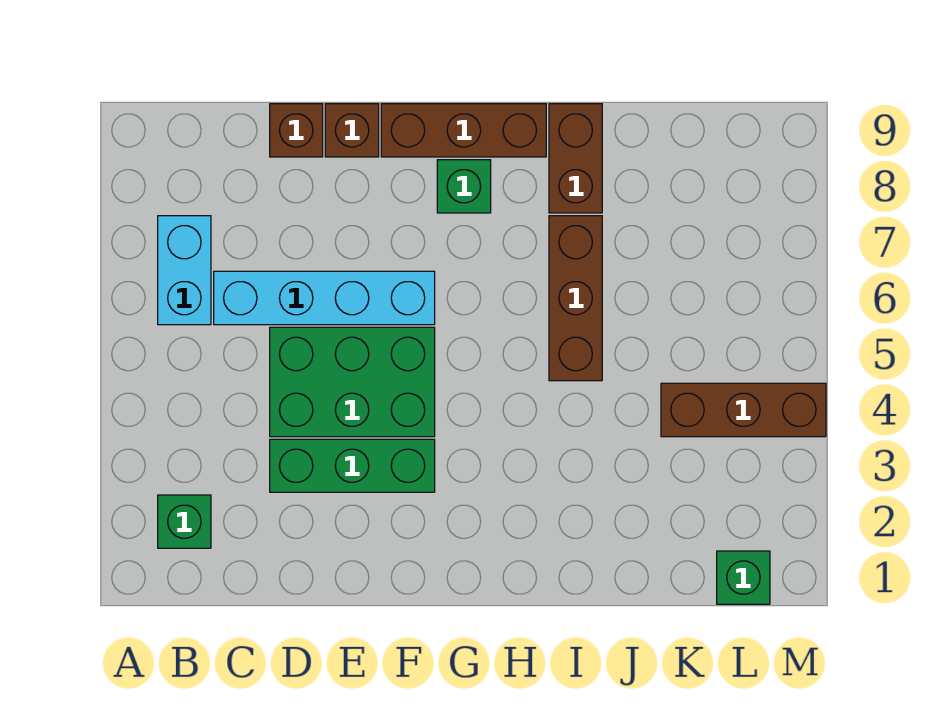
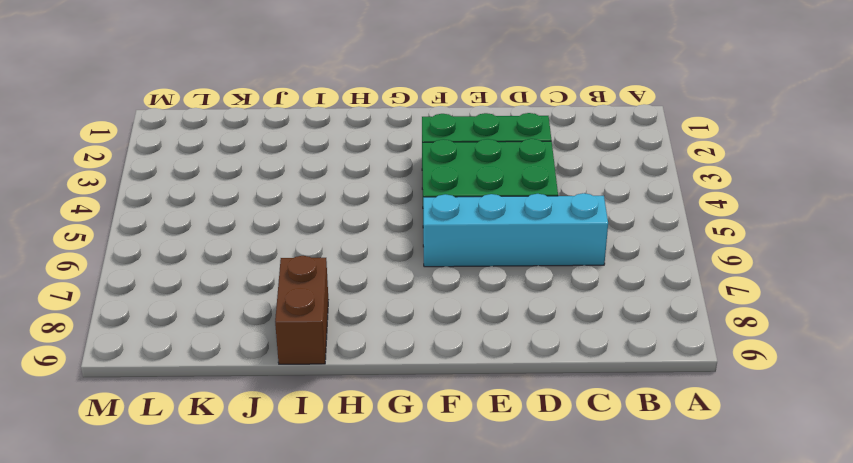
none -> green brick B2 level 1
none -> cyan brick B6:B7 level 1
none -> brown brick D9 level 1

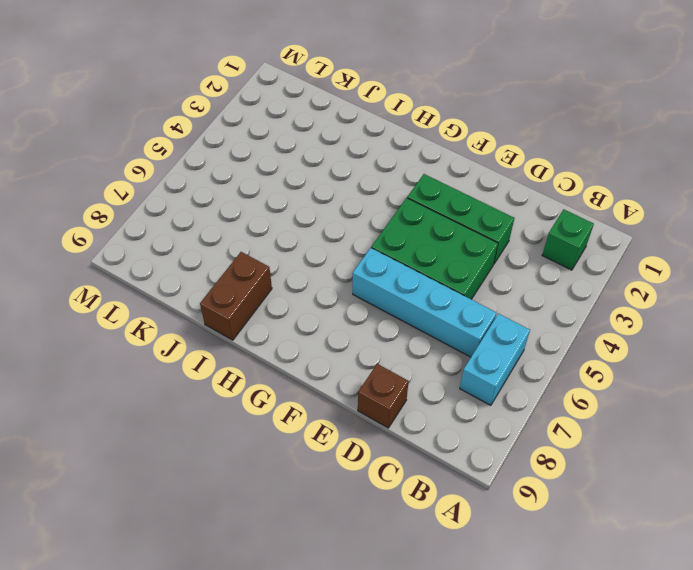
none -> brown brick E9 level 1
none -> brown brick F9:H9 level 1
none -> green brick G8 level 1

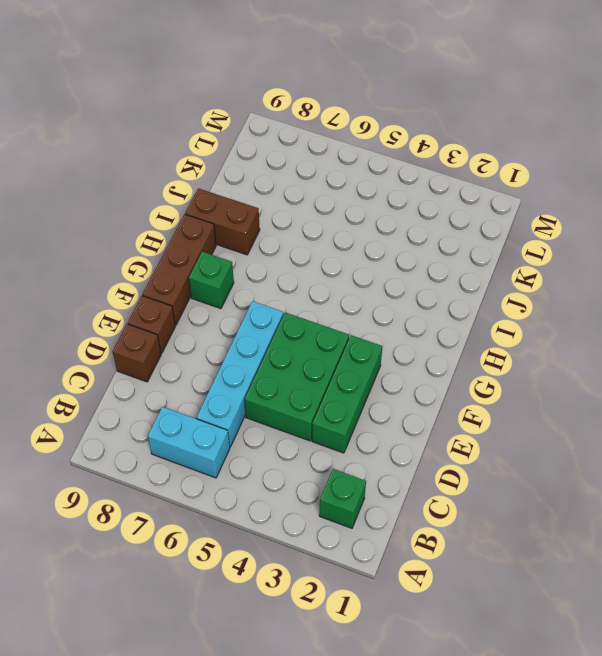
none -> brown brick I5:I7 level 1
none -> brown brick K4:M4 level 1
none -> green brick L1 level 1

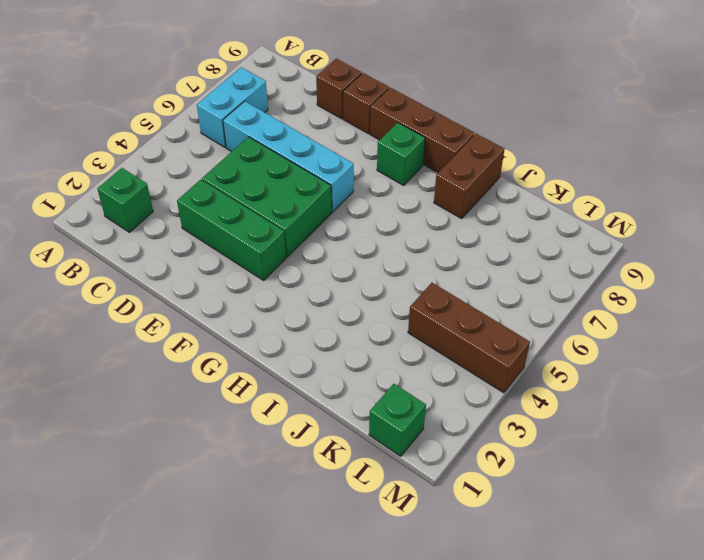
none -> brown brick I5:I7 level 1

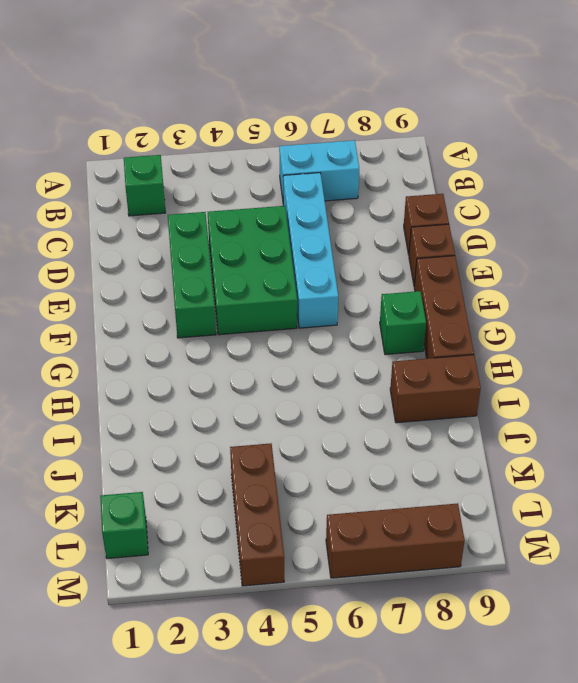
brown brick M6:M8 level 1 -> brown brick I5:I7 level 1

